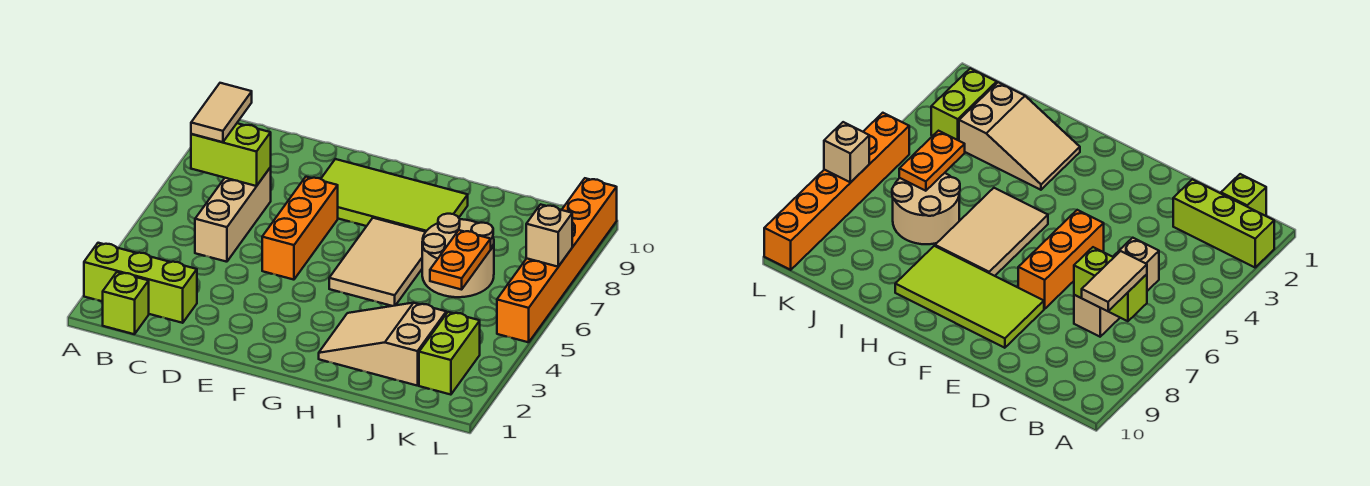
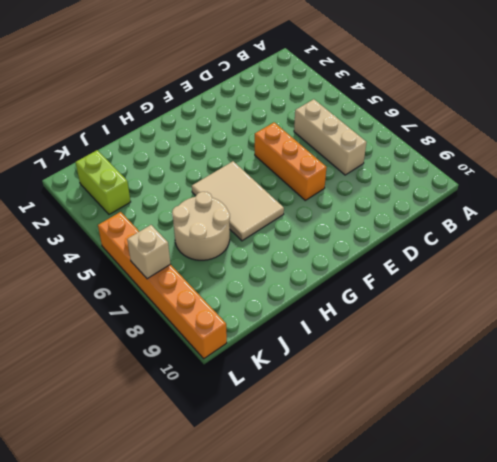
none -> lime brick A2:C2 level 1
none -> lime brick B1 level 1
none -> lime tile E8:H9 level 1

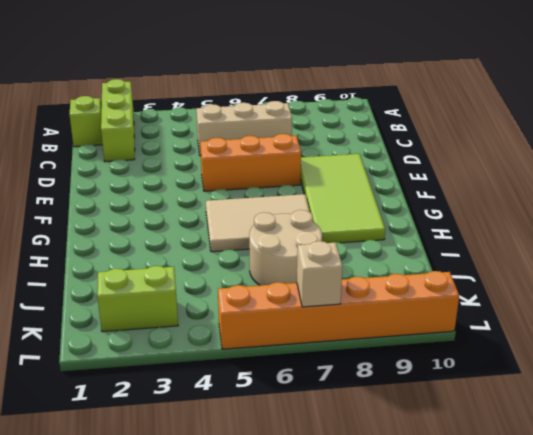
none -> tan slope H2:J3 level 1 top J
none -> lime brick B7:C7 level 2
none -> orange plate J5:J6 level 2

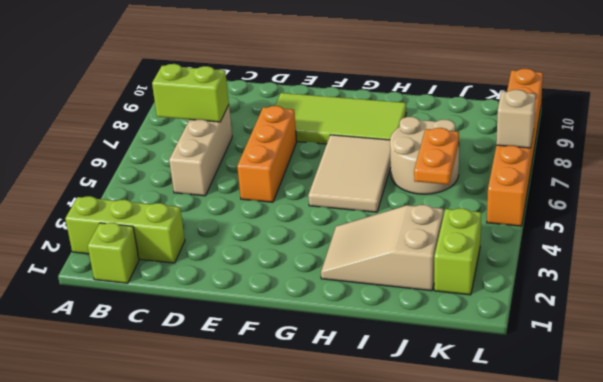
none -> tan tile B7:B8 level 3

